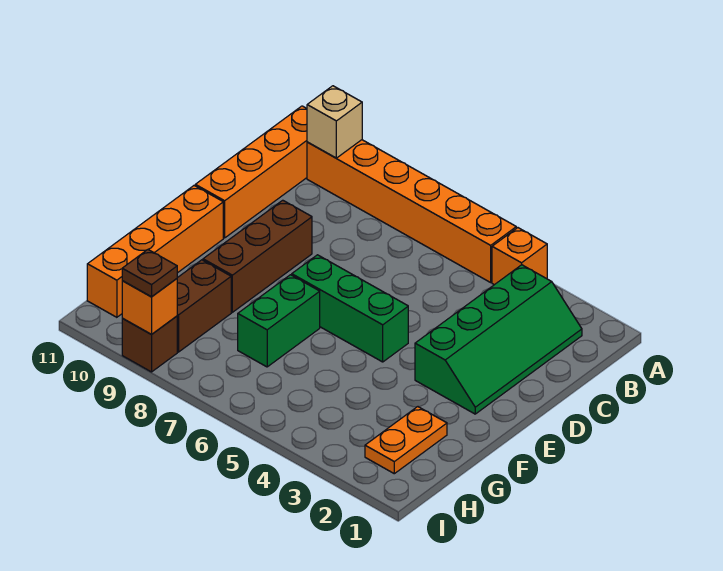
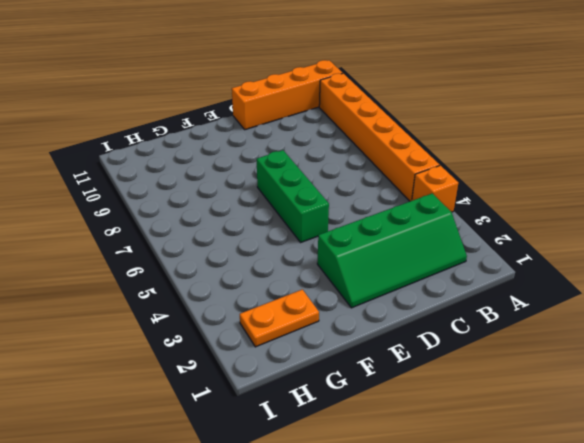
none -> brown brick D9:F9 level 1
none -> orange brick E11:H11 level 1
none -> green brick F7:G7 level 1

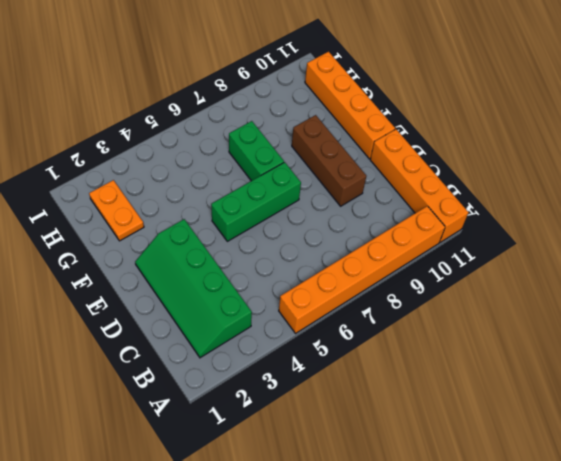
none -> orange brick A4 level 1
none -> brown brick G9:H9 level 1
none -> brown brick I9 level 1

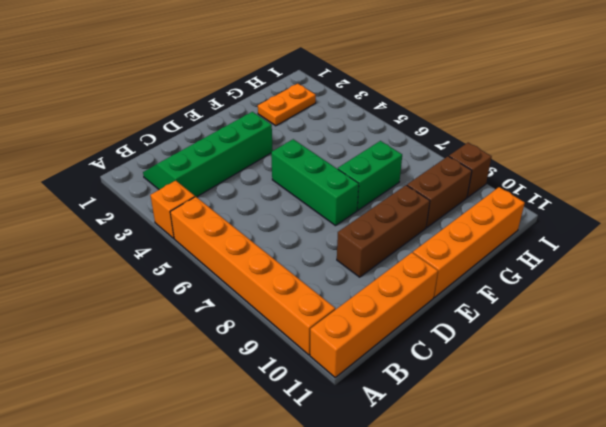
none -> tan brick A10 level 2
none -> orange brick I9 level 2
none -> brown plate I9 level 3

